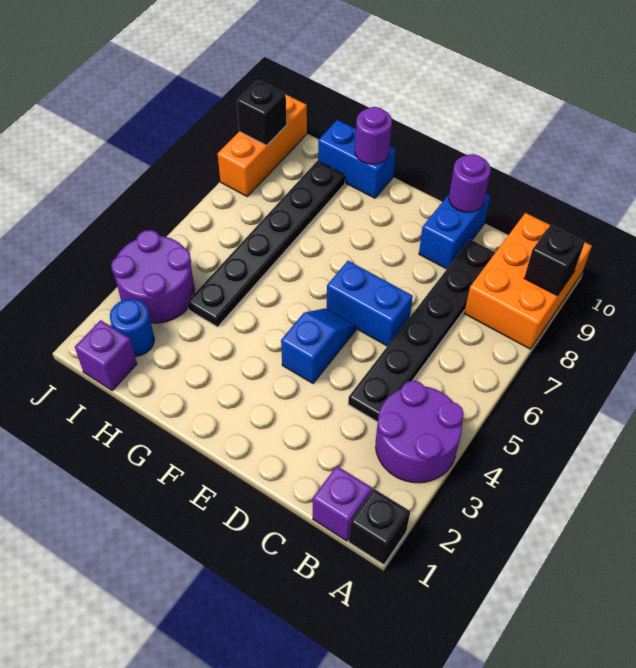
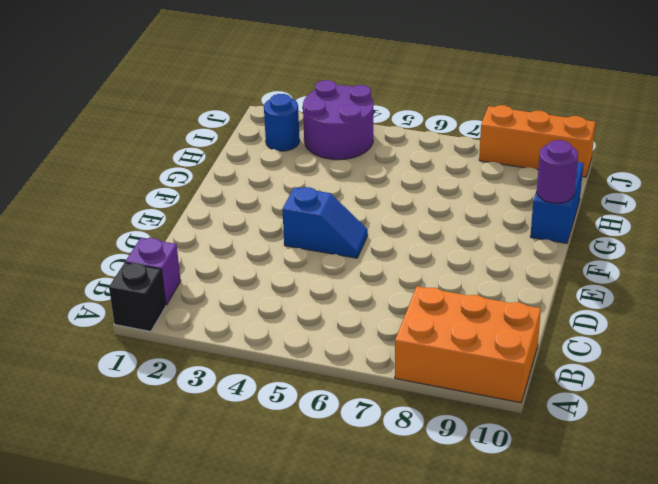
none -> purple round brick A3:B4 level 1
none -> black plate C4:C9 level 1
none -> blue brick D6:E6 level 1

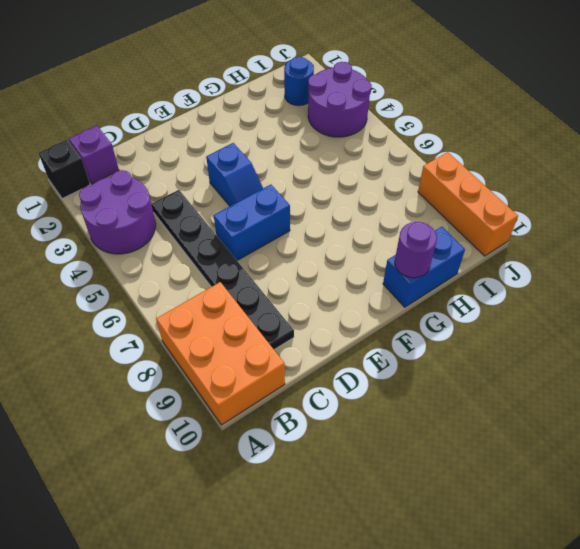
none -> blue brick D9:D10 level 1
none -> black plate H4:H9 level 1
none -> purple brick I1 level 1

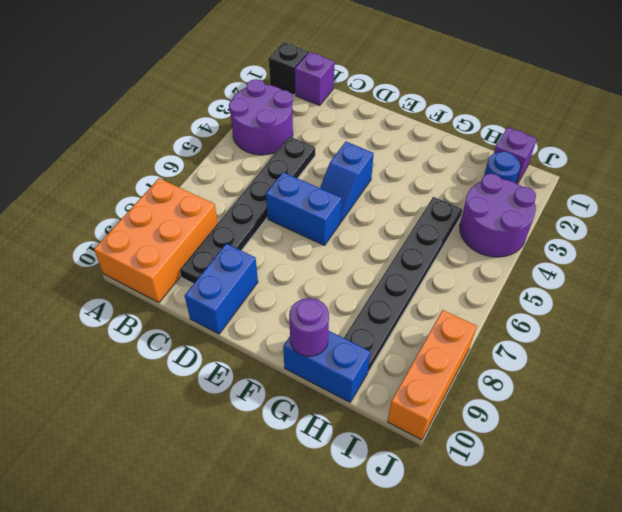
none -> black brick A9 level 2
none -> purple round brick D10 level 2
none -> black brick J9 level 2

